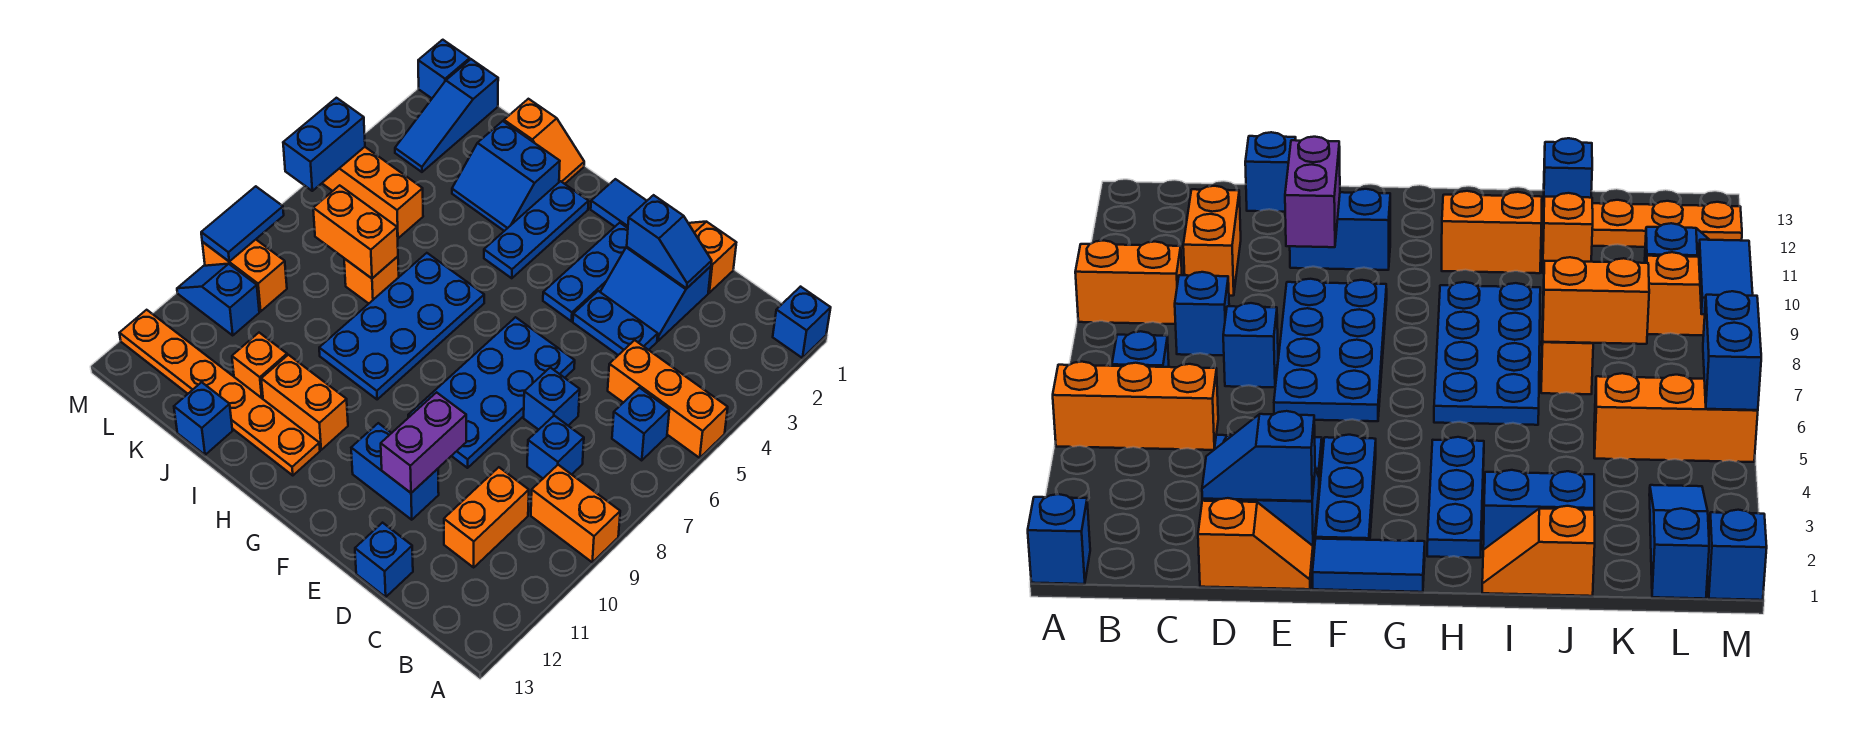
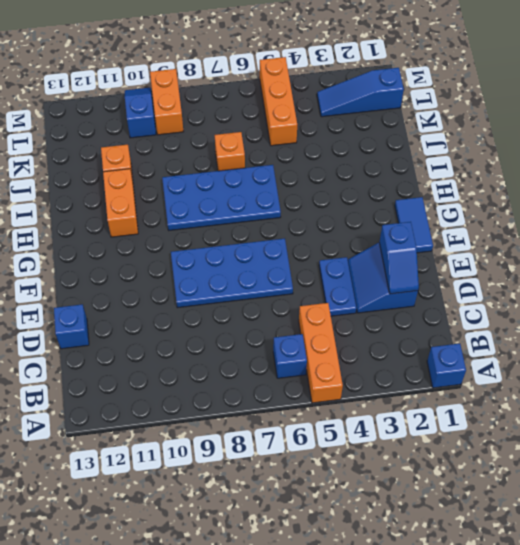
none -> orange brick A9:B9 level 1
none -> blue brick C8 level 1
none -> orange brick C10:C11 level 1
none -> orange slope D1:E1 level 1 top D

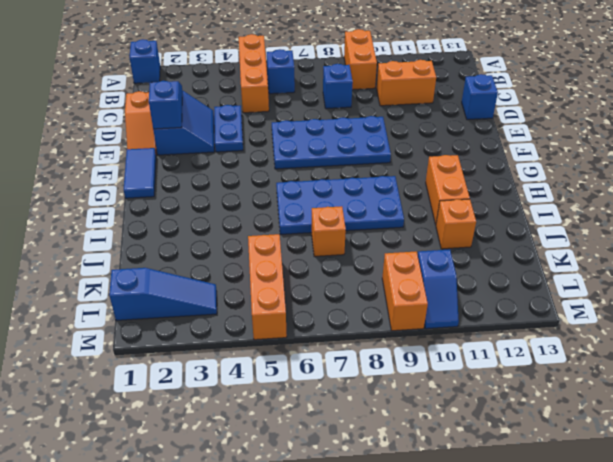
none -> blue brick D7 level 1
none -> blue brick E11:F11 level 1
none -> blue plate F2:F4 level 1
none -> blue plate H2:H4 level 1

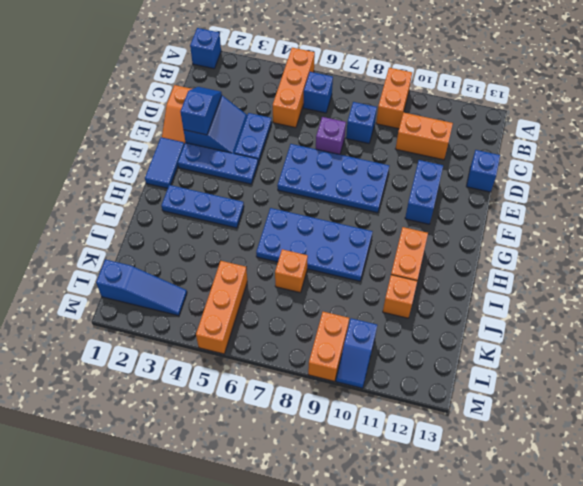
purple brick D7 level 1 -> blue brick D7 level 1
none -> orange plate H12:M12 level 1
none -> orange slope I1:J1 level 1 top J
none -> blue slope I2:J3 level 1 top 2
none -> blue brick J13 level 1

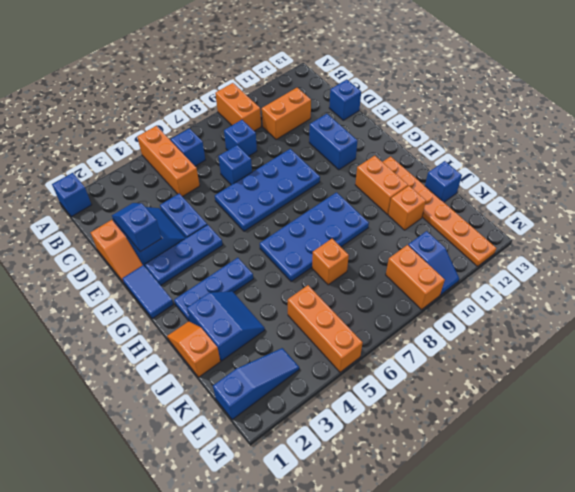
none -> blue brick M1 level 1
none -> purple brick E10:E11 level 2
none -> orange brick J7:K7 level 2
none -> blue brick M5:M6 level 2

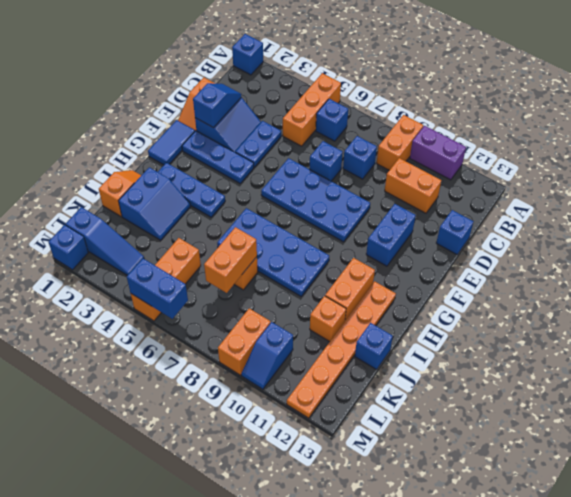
purple brick A10:A11 level 1 -> purple brick E10:E11 level 2
none -> blue tile M8:M9 level 2

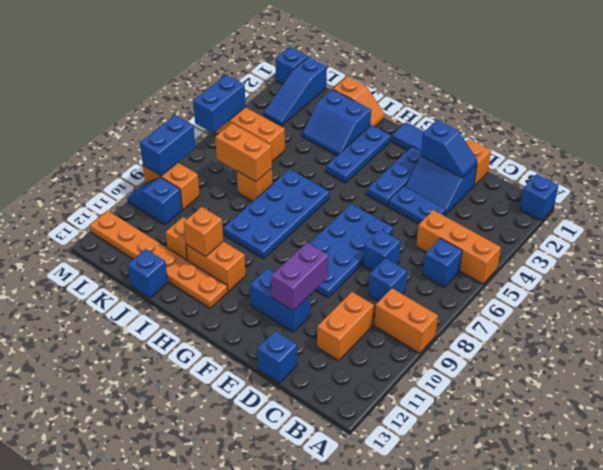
orange brick I11 level 2 -> none
blue brick M8:M9 level 2 -> blue tile M8:M9 level 2

